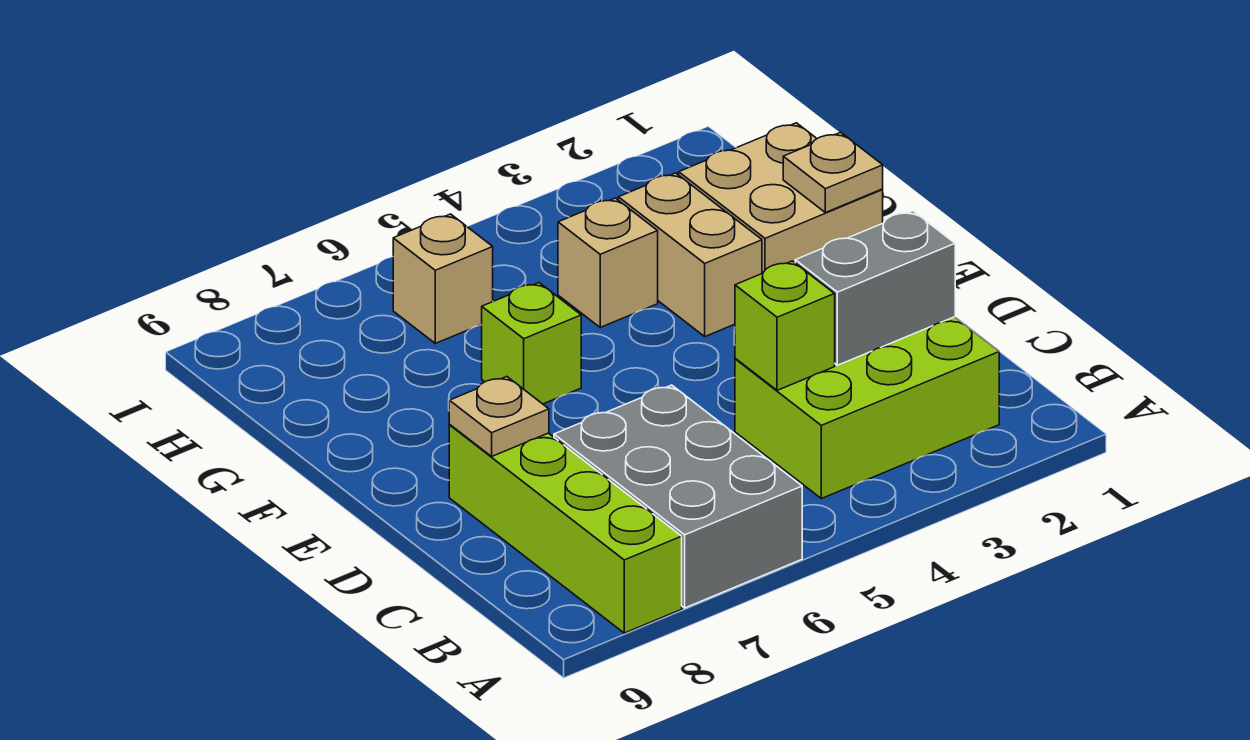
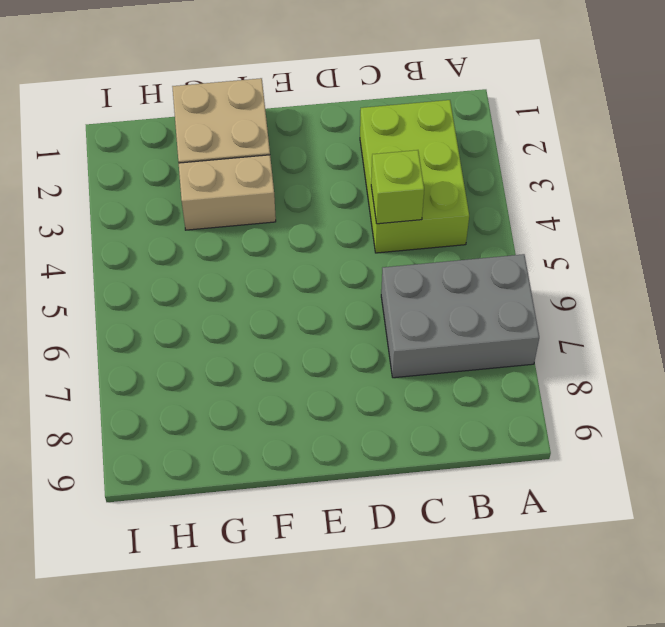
none -> lime brick A8:D8 level 1
none -> lime brick F6 level 1
none -> tan brick G4 level 1

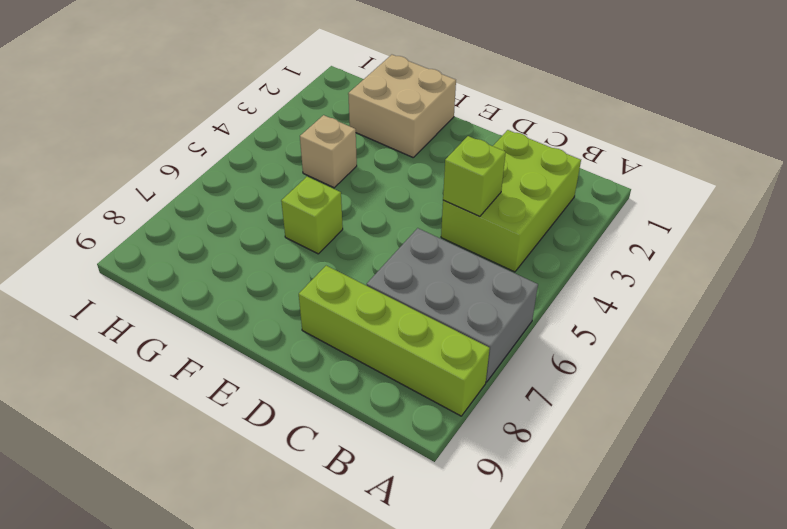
none -> tan brick F3:G3 level 1
none -> tan brick H6 level 1
none -> grey brick C2:C3 level 2

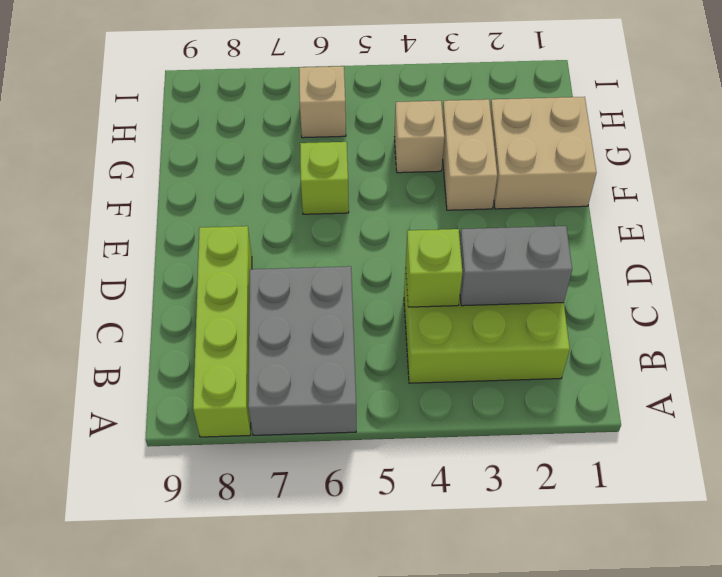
none -> tan plate D8 level 2
none -> tan plate F1 level 2

